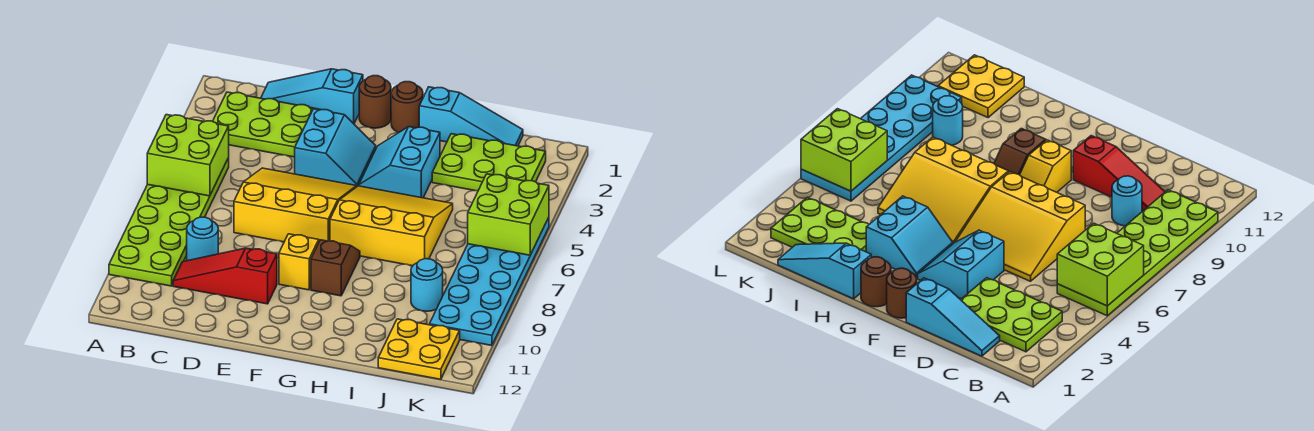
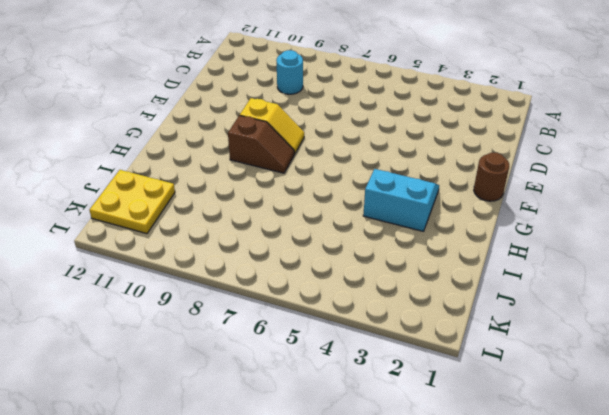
none -> lime plate A5:B10 level 1
none -> lime plate B2:D3 level 1
none -> cyan slope C1:E1 level 1 top E

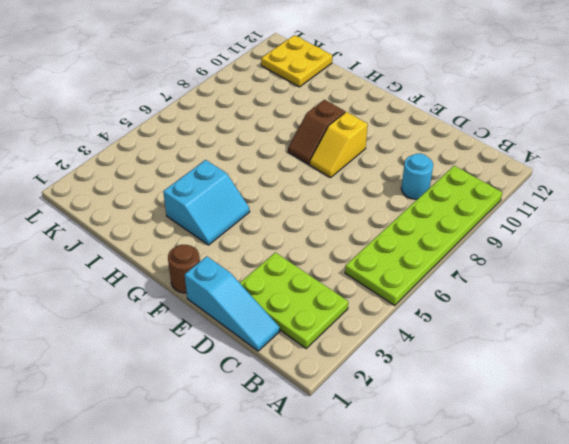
none -> red slope C10:E10 level 1 top E
none -> yellow slope D5:F7 level 1 top 7
none -> cyan slope E3:F4 level 1 top E

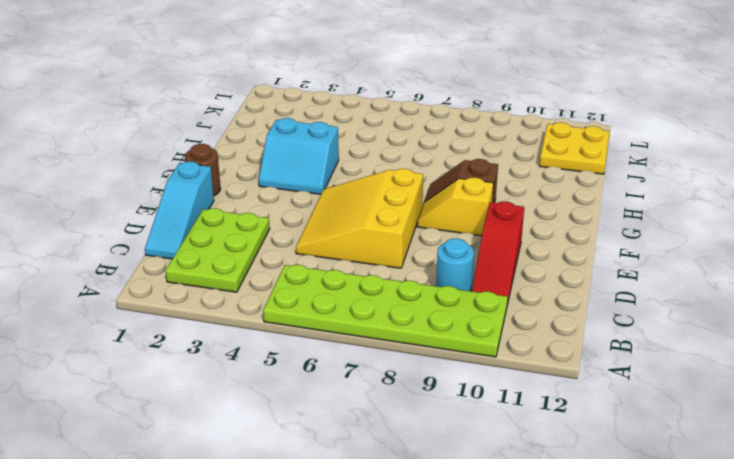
none -> cyan slope E3:F4 level 1 top E
none -> brown round brick G1 level 1
none -> yellow slope G5:I7 level 1 top 7

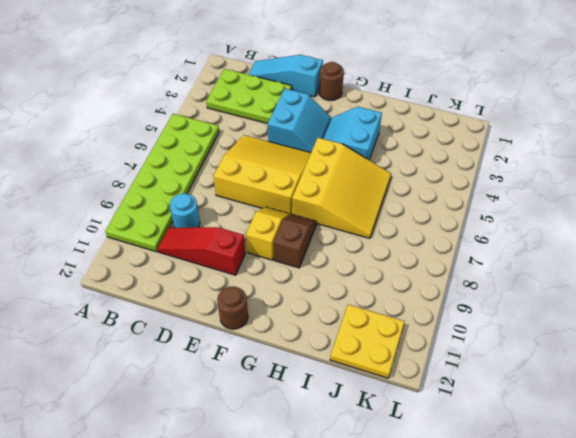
brown round brick F12 level 1 -> brown round brick G1 level 1
yellow slope G5:I7 level 1 top G -> yellow slope G5:I7 level 1 top 7
none -> cyan slope H1:J1 level 1 top H
none -> lime plate I2:K3 level 1
none -> cyan round brick J9 level 1

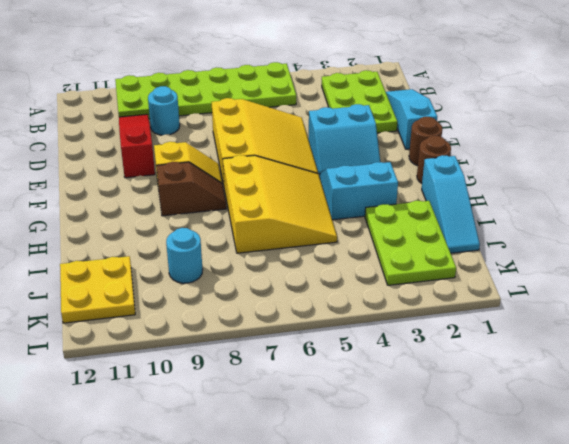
none -> cyan plate K5:L10 level 1
none -> lime brick A5:B6 level 2
none -> lime brick K5:L6 level 2

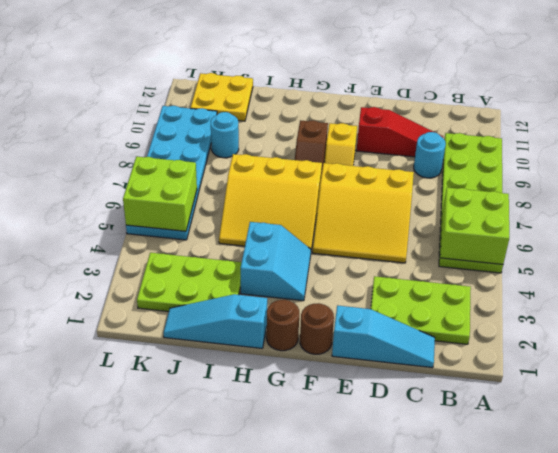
none -> cyan slope E3:F4 level 1 top E

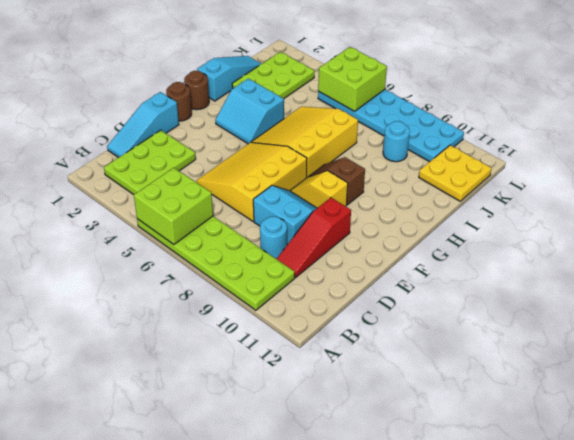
cyan slope D8:E9 level 1 top D -> cyan slope E3:F4 level 1 top E

